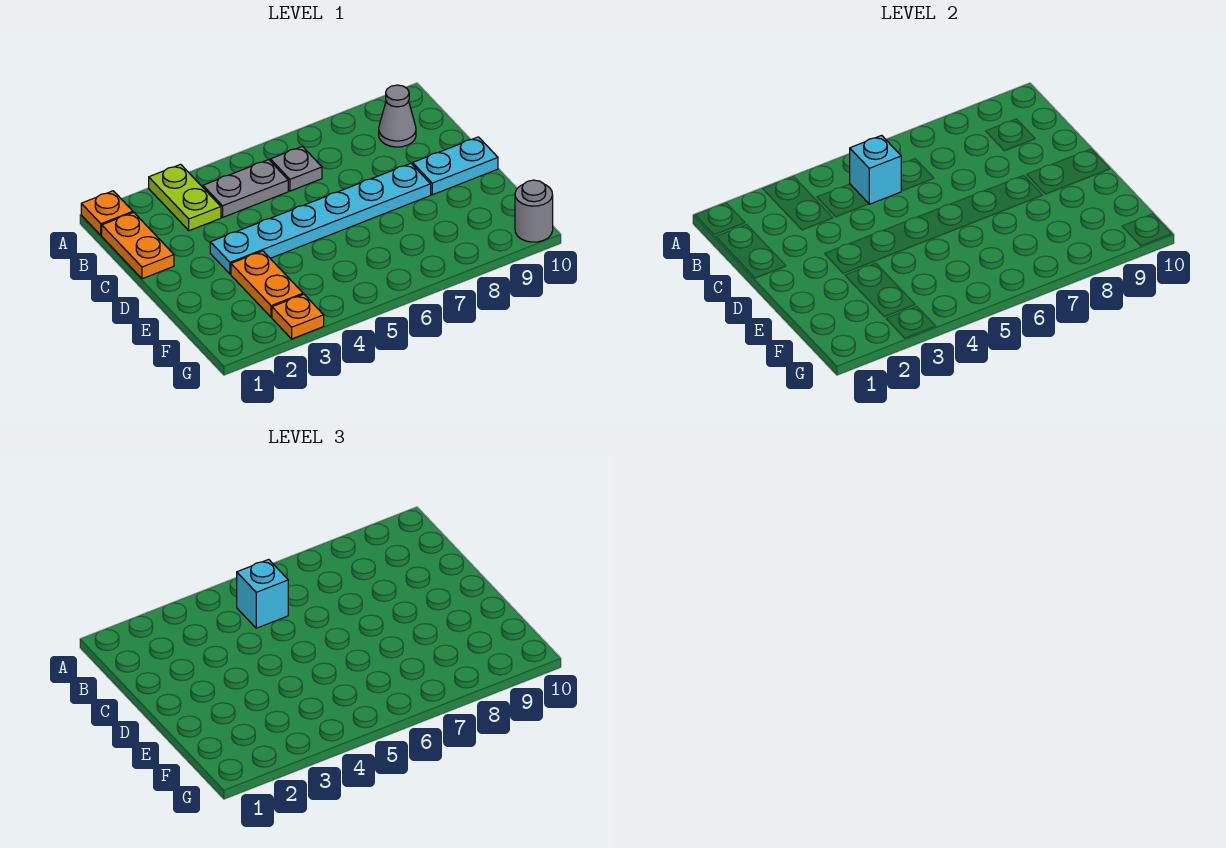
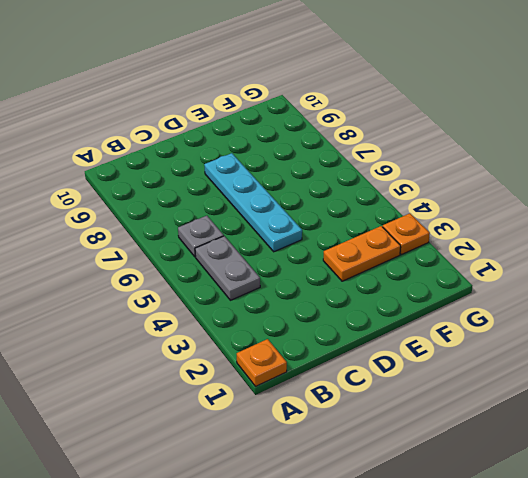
cyan plate D5:D8 level 1 -> cyan plate D3:D8 level 1
none -> lime plate A3:B3 level 1
none -> orange plate B1:C1 level 1
none -> grey cone B9 level 1

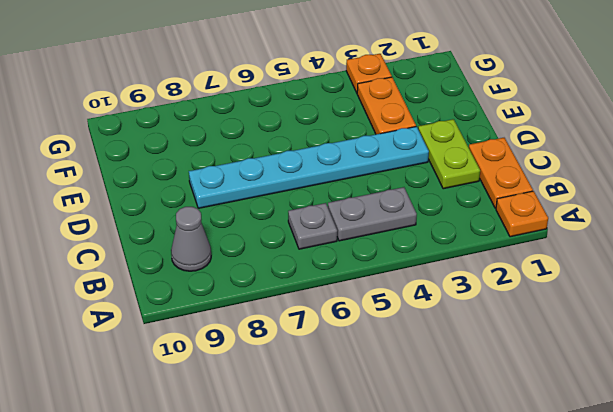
lime plate C2:D2 level 1 -> lime plate A3:B3 level 1
none -> cyan plate D9:D10 level 1
none -> grey round brick G10 level 1
none -> cyan brick B5 level 2

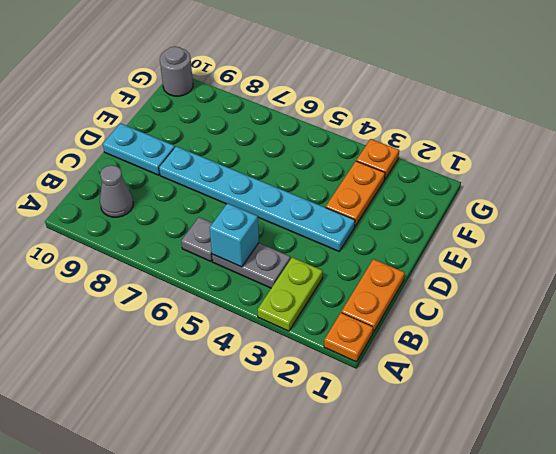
none -> cyan brick B5 level 3

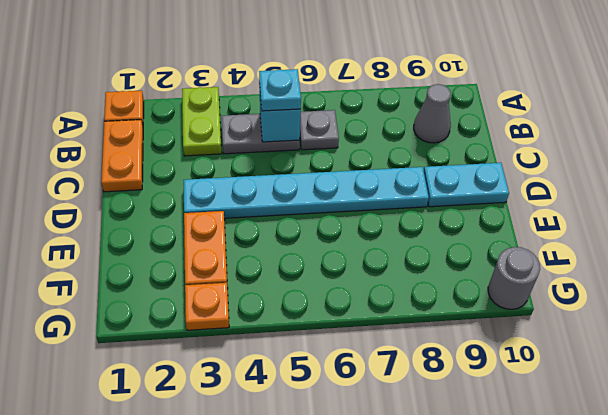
cyan plate B5 level 3 -> cyan brick B5 level 3

